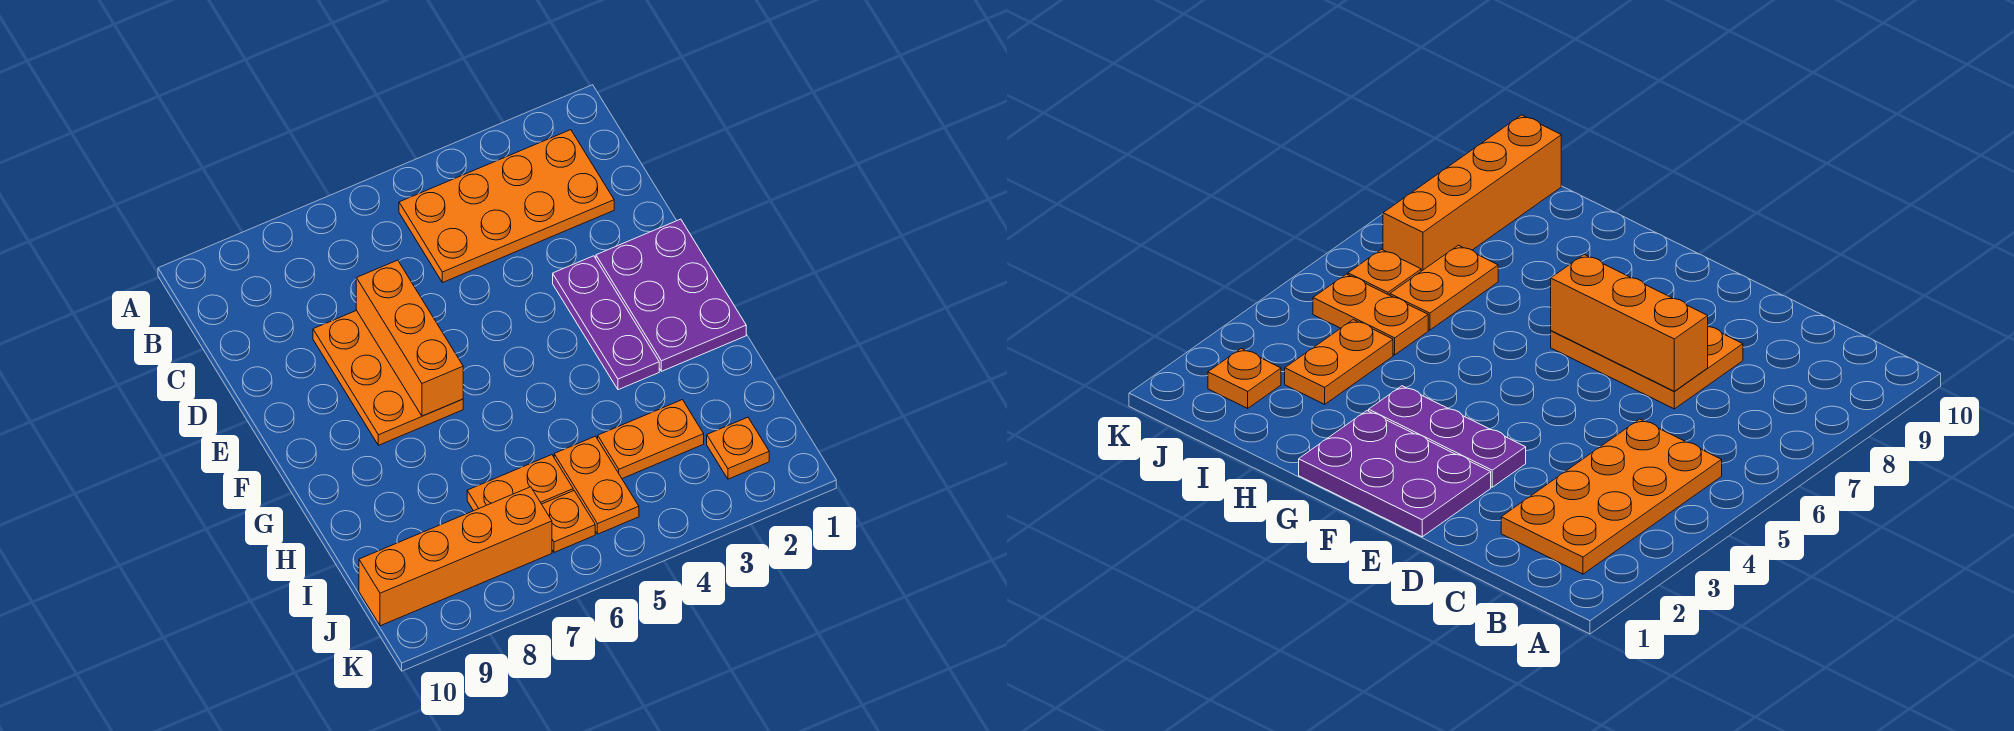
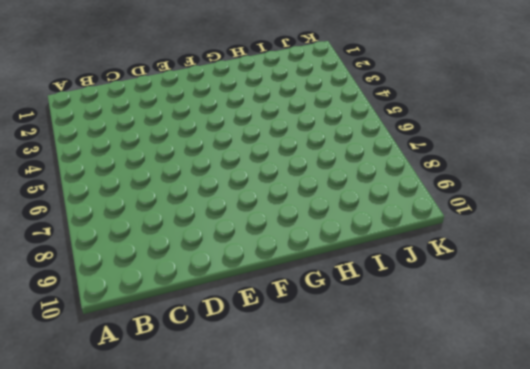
none -> orange plate B2:C5 level 1
none -> orange plate D7:F8 level 1

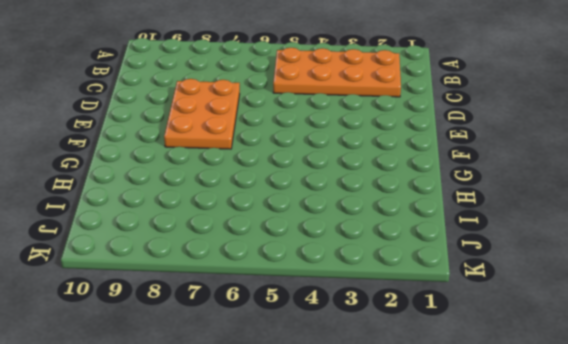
none -> purple plate E1:G2 level 1
none -> purple plate E3:G3 level 1

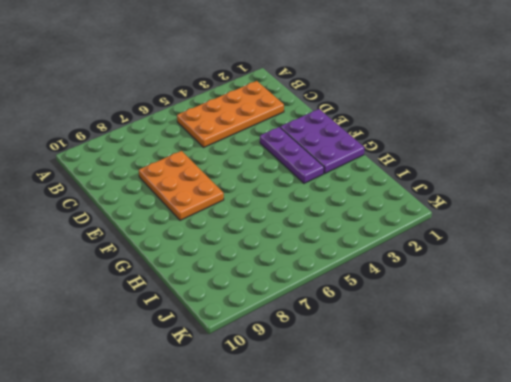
none -> orange plate I3:I4 level 1
none -> orange plate I5:J5 level 1

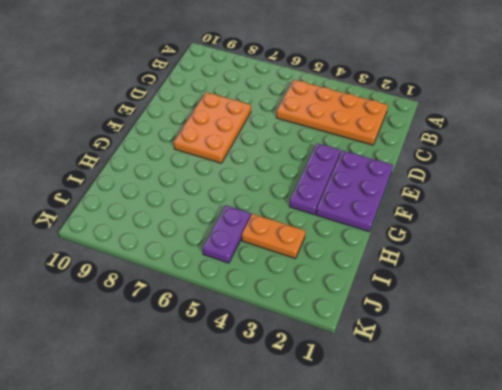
purple plate I5:J5 level 1 -> orange plate I5:J5 level 1
none -> orange plate I6:I7 level 1
none -> orange plate J2 level 1

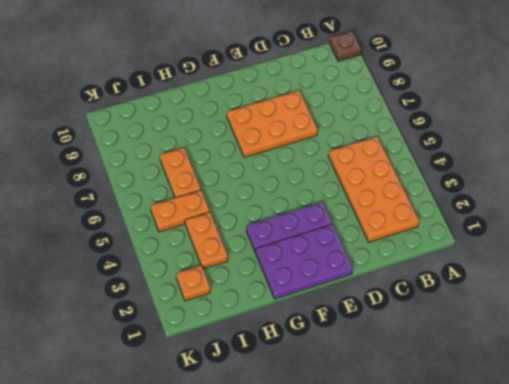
brown plate A10 level 1 -> none
none -> orange plate J6 level 1
none -> orange brick J7:J10 level 1

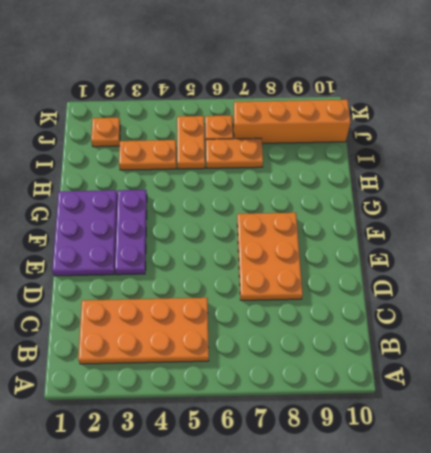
none -> orange brick D7:F7 level 2

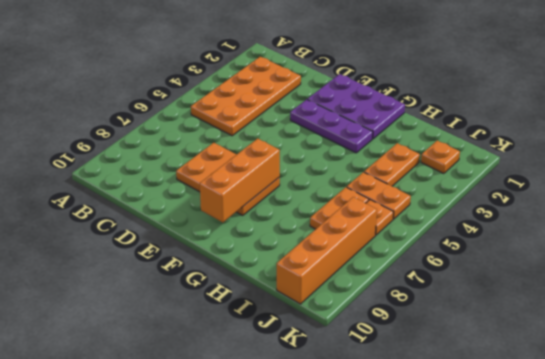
orange brick F7:F9 level 2 -> orange brick D7:F7 level 2

